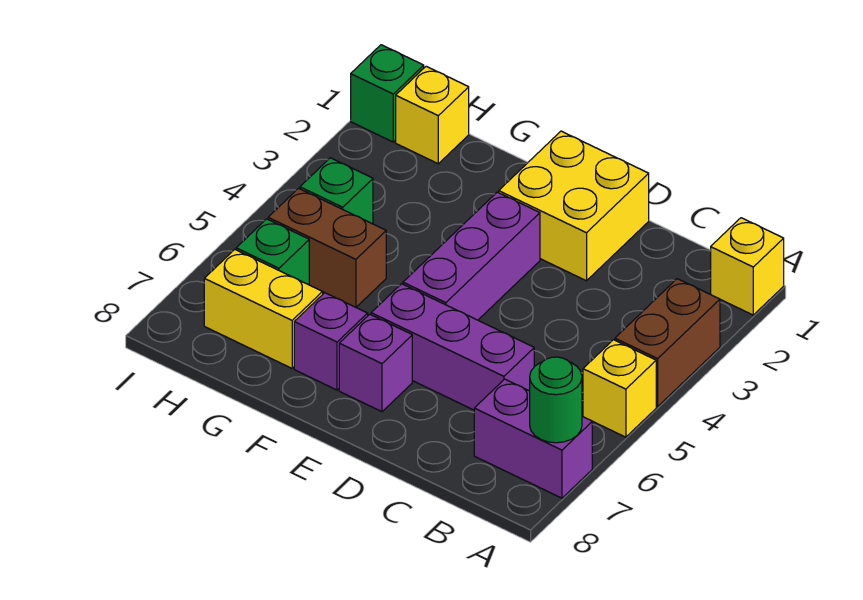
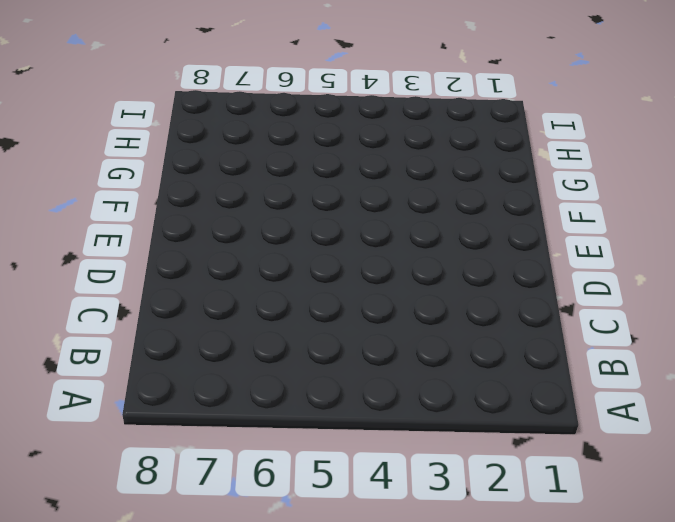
none -> yellow brick A1 level 1
none -> brown brick A3:A4 level 1
none -> yellow brick A5 level 1

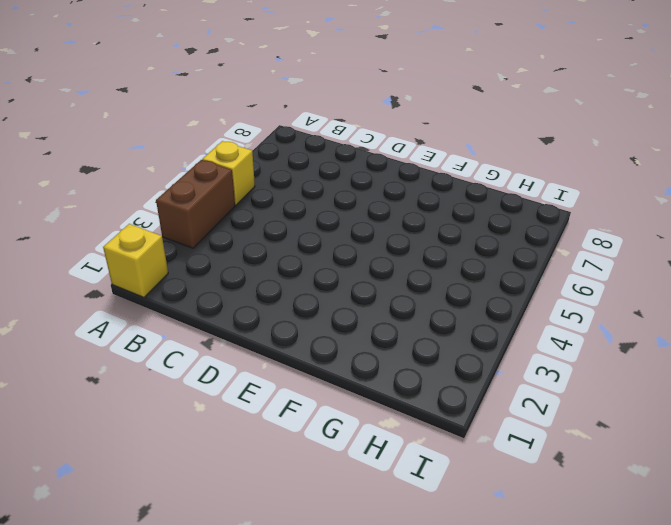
none -> purple brick A7:B7 level 1
none -> purple brick C6:E6 level 1
none -> yellow brick D1:E2 level 1

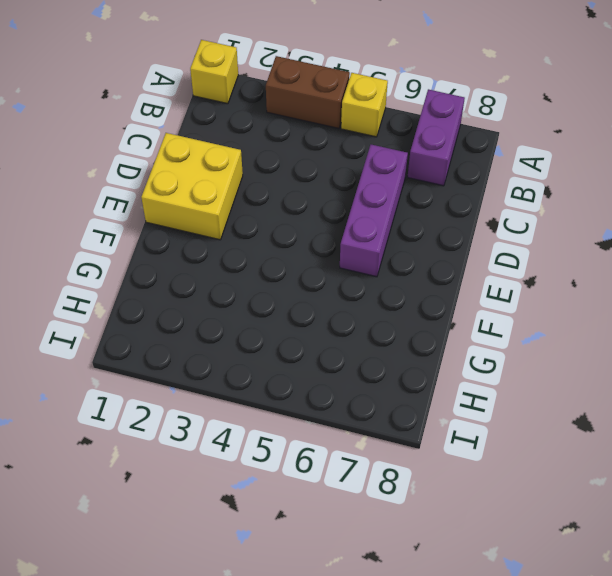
none -> purple brick E3:E5 level 1
none -> purple brick E7 level 1
none -> purple brick F7 level 1

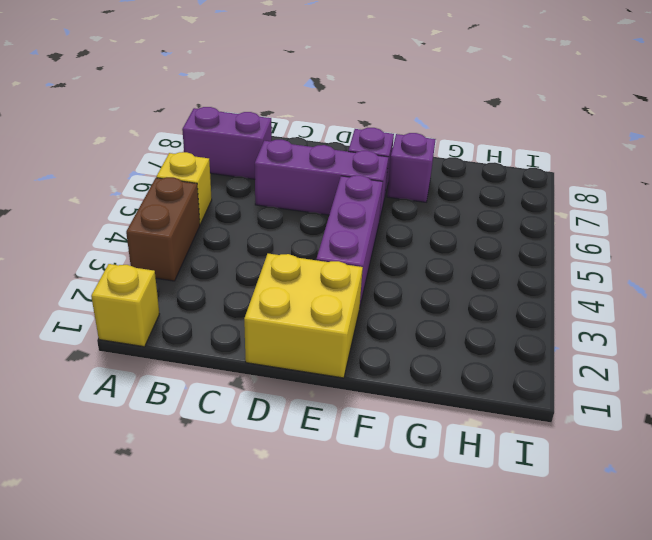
none -> brown brick G5:H5 level 1
none -> yellow brick G7:H7 level 1
none -> yellow brick H1 level 1

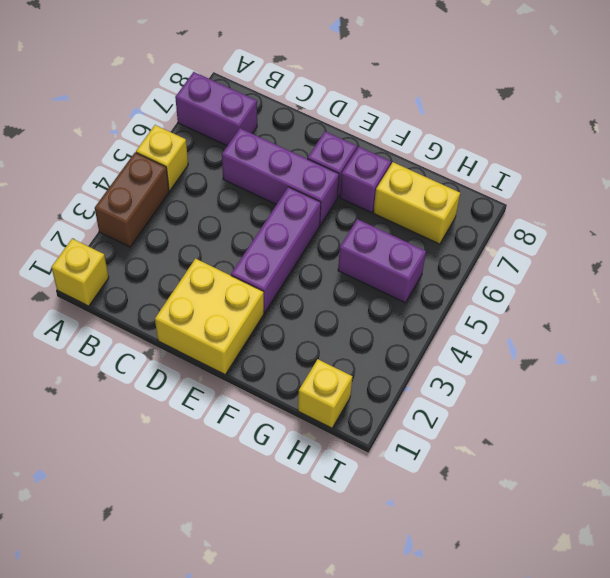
purple brick G5:H5 level 1 -> brown brick G5:H5 level 1
none -> green brick H4 level 1
none -> green brick H6 level 1
none -> green brick I1 level 1

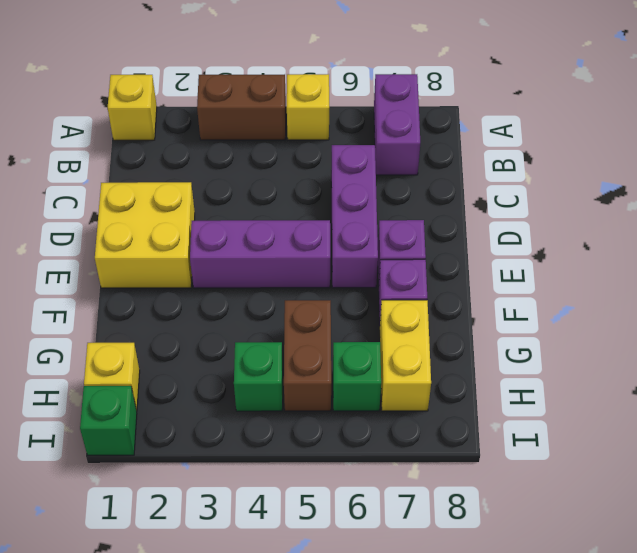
none -> green round brick A7 level 2

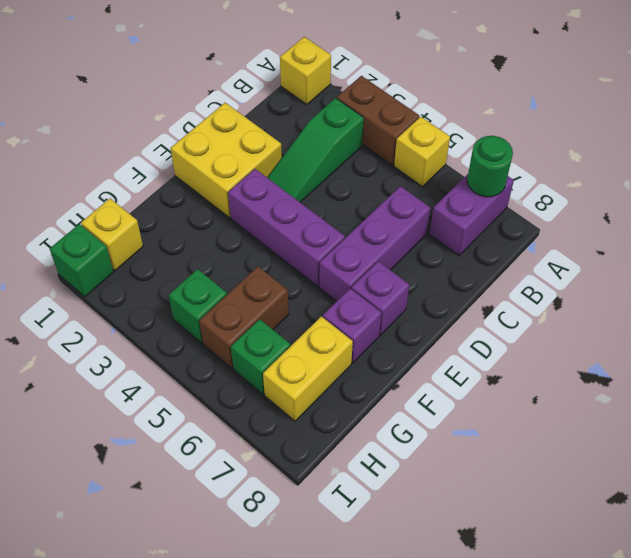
green slope B3:D3 level 1 top B -> none

